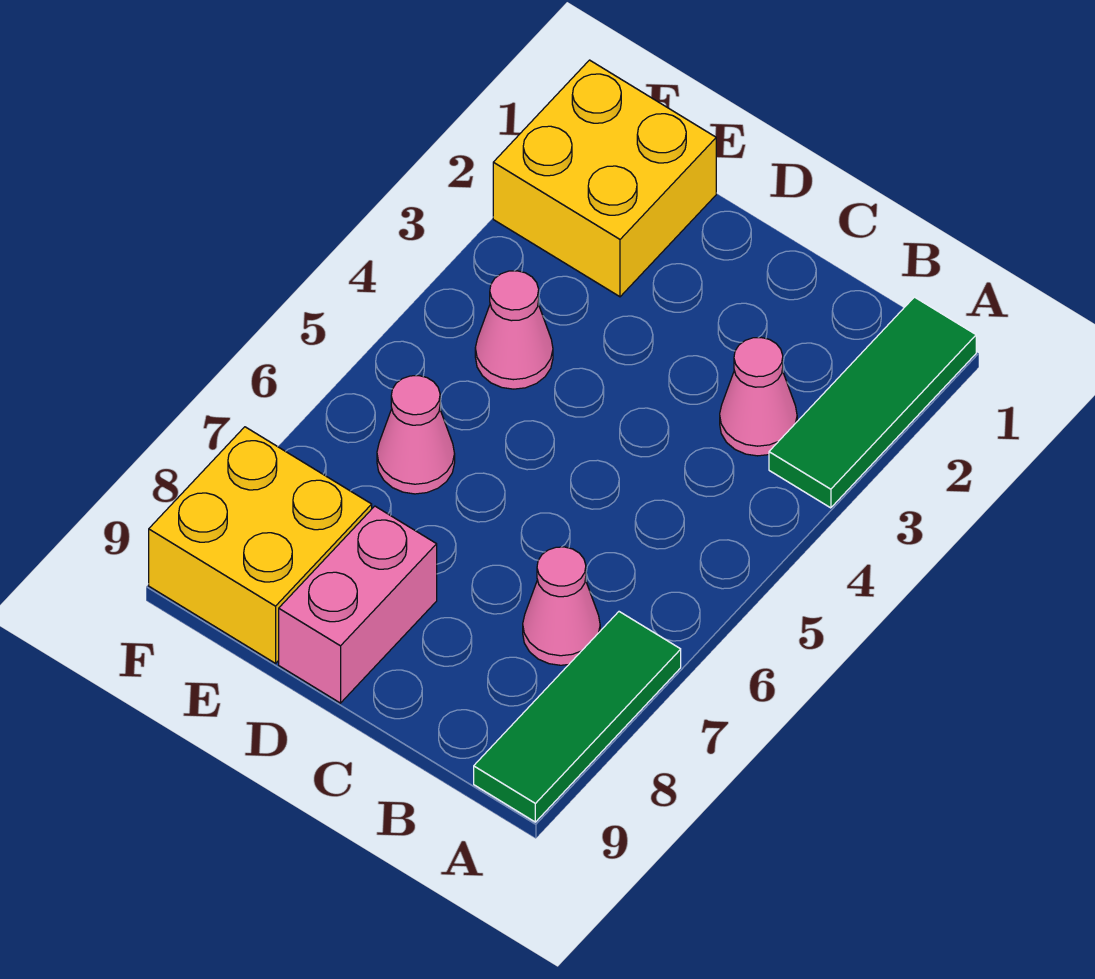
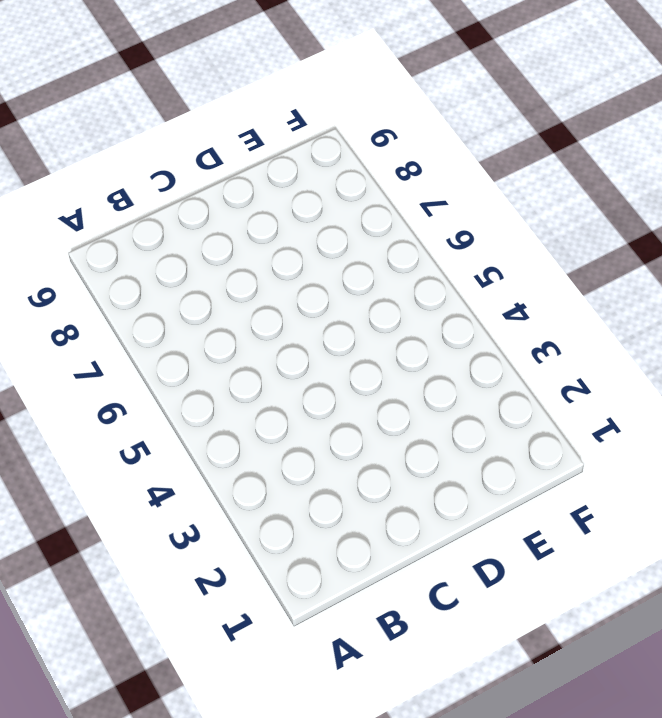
none -> green tile A1:A3 level 1
none -> green tile A7:A9 level 1

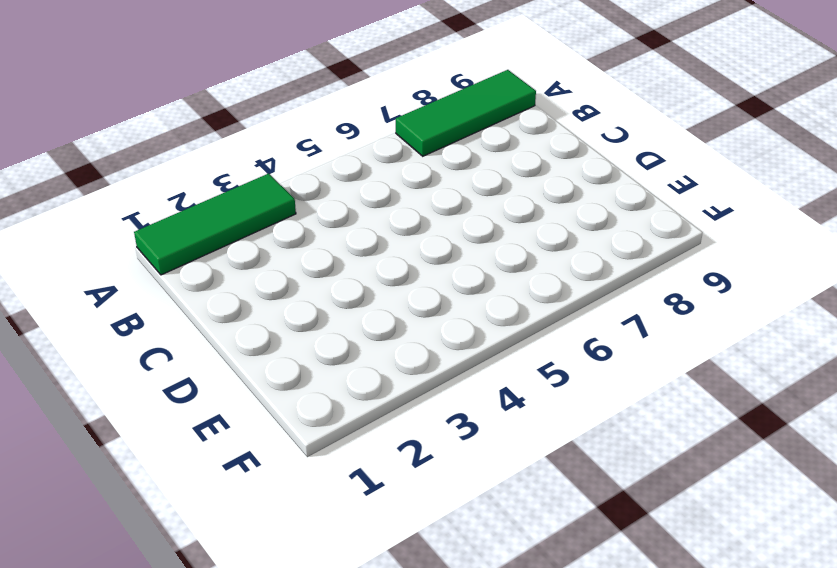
none -> pink cone B3 level 1
none -> pink cone B7 level 1

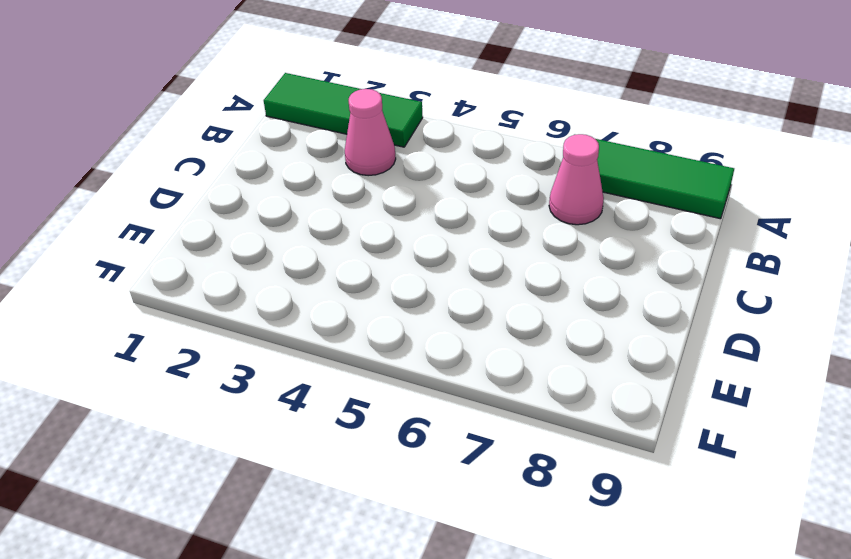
none -> pink brick D8:D9 level 1
none -> yellow brick E1:F2 level 1

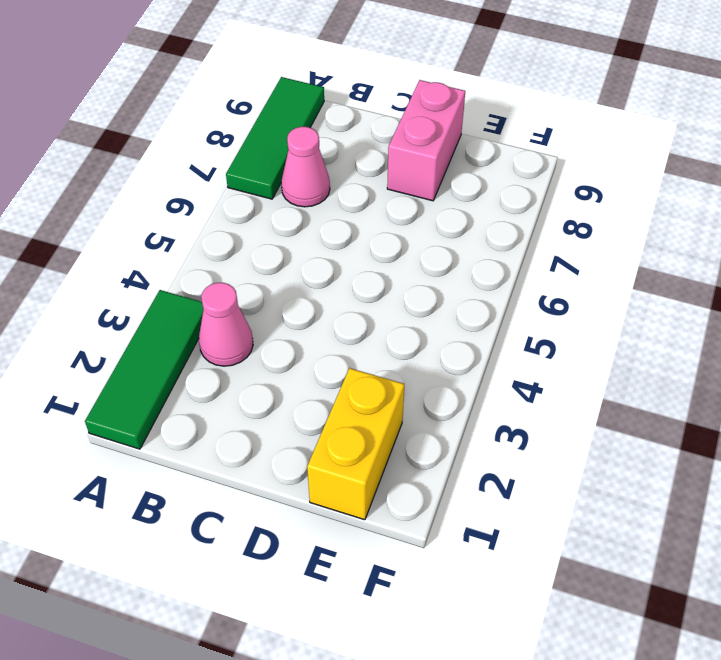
yellow brick E1:E2 level 1 -> yellow brick E1:F2 level 1
none -> pink cone E4 level 1
none -> pink cone E6 level 1

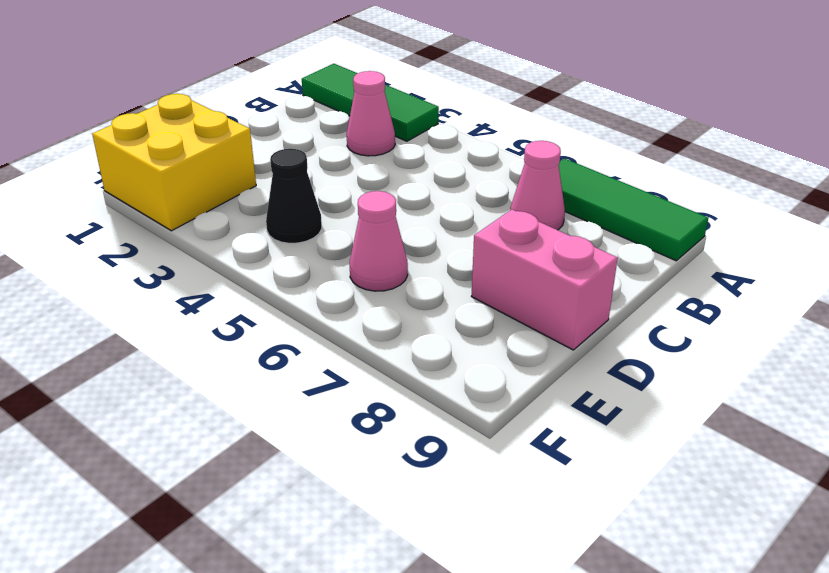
black cone E4 level 1 -> pink cone E4 level 1
none -> yellow brick E8:F9 level 1

